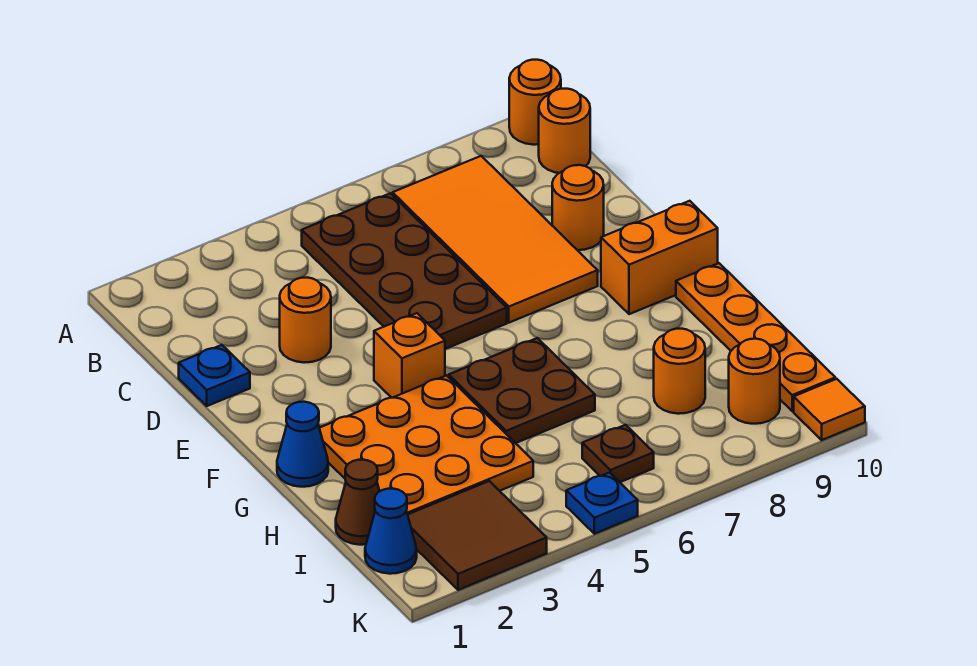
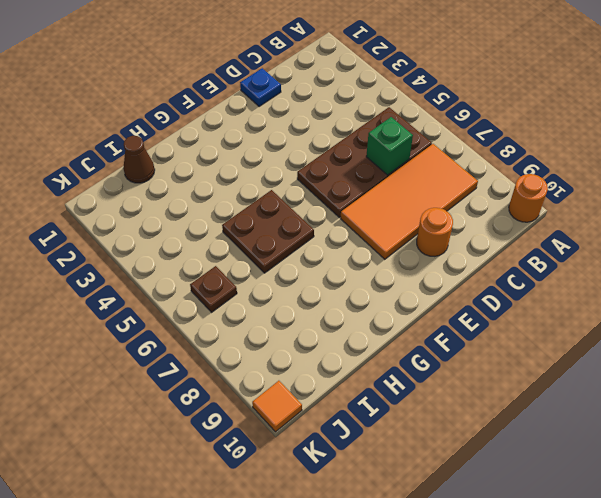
green brick C6 level 2 -> none
none -> orange round brick B10 level 1
none -> orange round brick D3 level 1
none -> orange brick F4 level 1

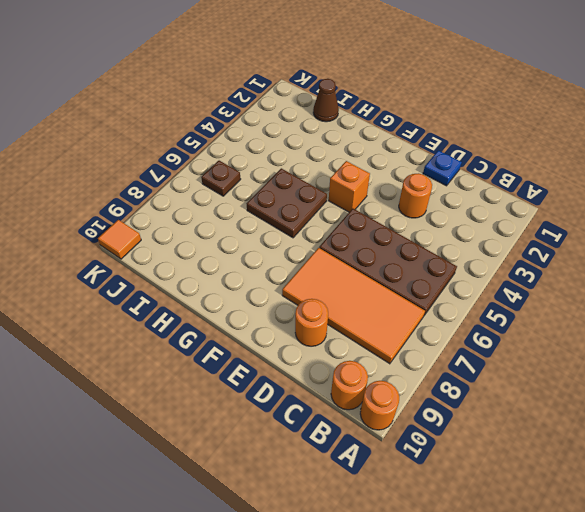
none -> orange brick F9:F10 level 1
none -> blue cone G1 level 1
none -> orange plate G2:I4 level 1

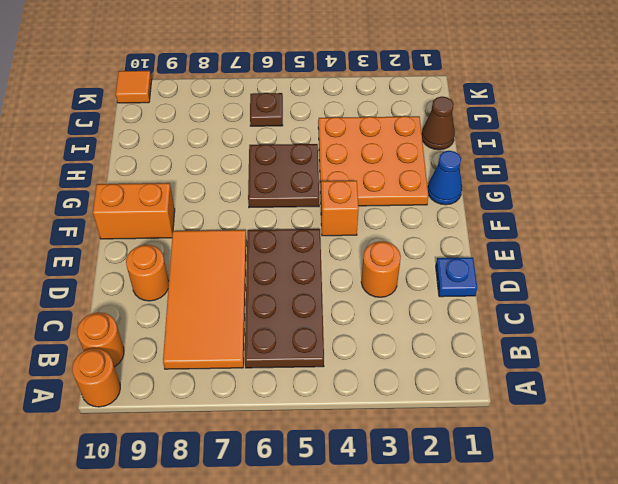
none -> orange plate G10:J10 level 1
none -> orange round brick I8 level 1
none -> blue cone J1 level 1

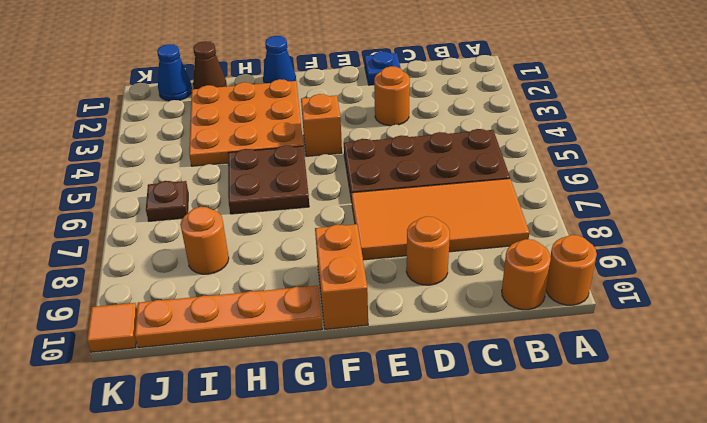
none -> brown tile J2:K3 level 1
none -> orange round brick J9 level 1
none -> blue plate K5 level 1

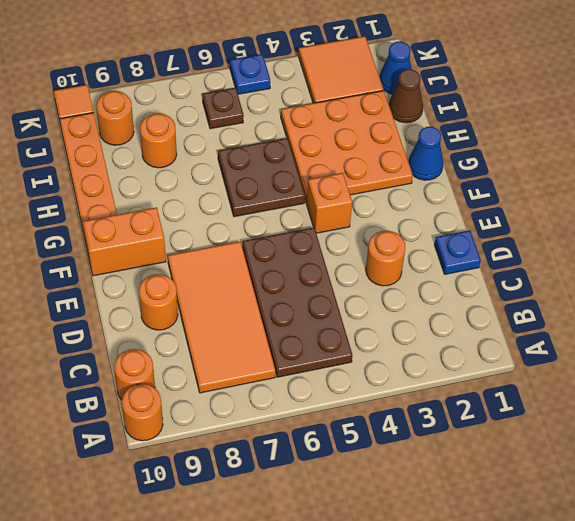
orange tile J2:K3 level 1 -> brown tile J2:K3 level 1

